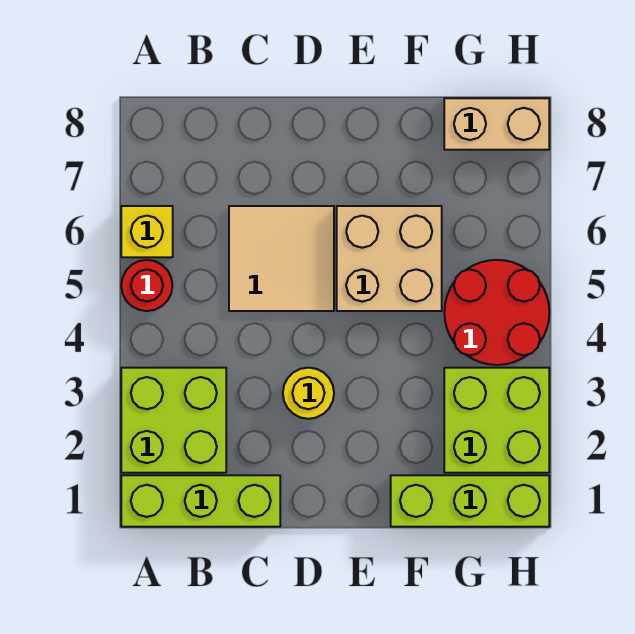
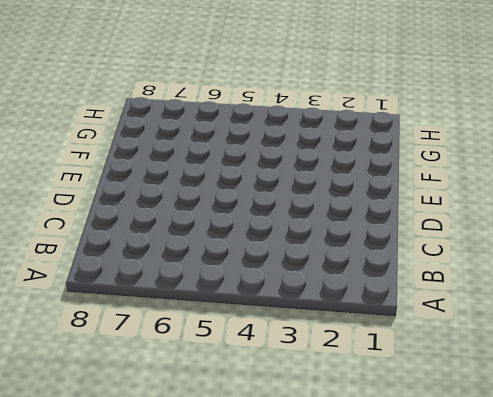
none -> lime brick A1:C1 level 1
none -> lime brick A2:B3 level 1

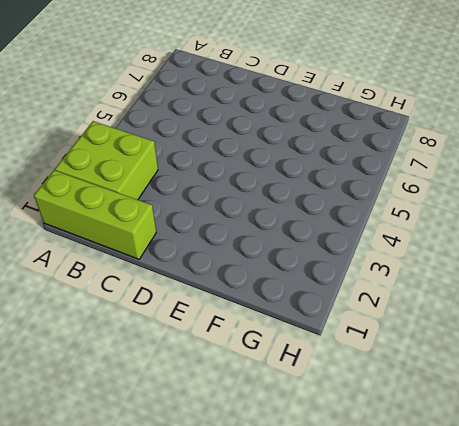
none -> red round brick A5 level 1
none -> yellow brick A6 level 1

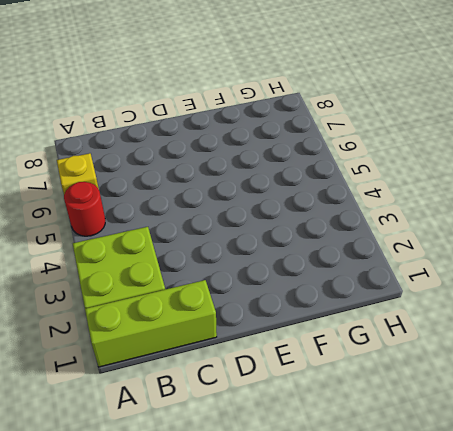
none -> tan tile C5:D6 level 1
none -> yellow round brick D3 level 1

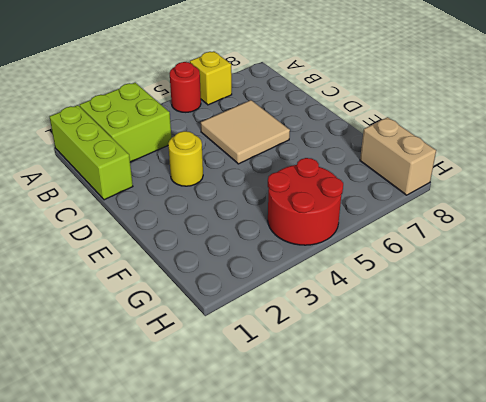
none -> tan brick E5:F6 level 1
none -> lime brick F1:H1 level 1

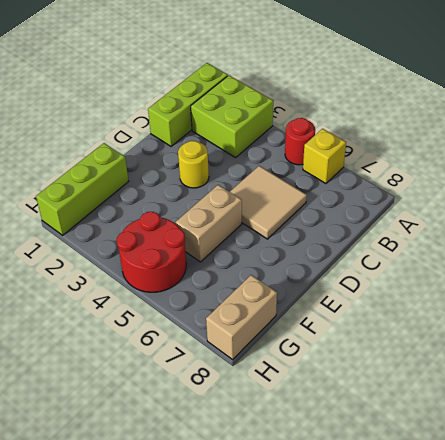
tan brick E5:F5 level 1 -> tan brick E5:F6 level 1
none -> lime brick G2:H3 level 1

